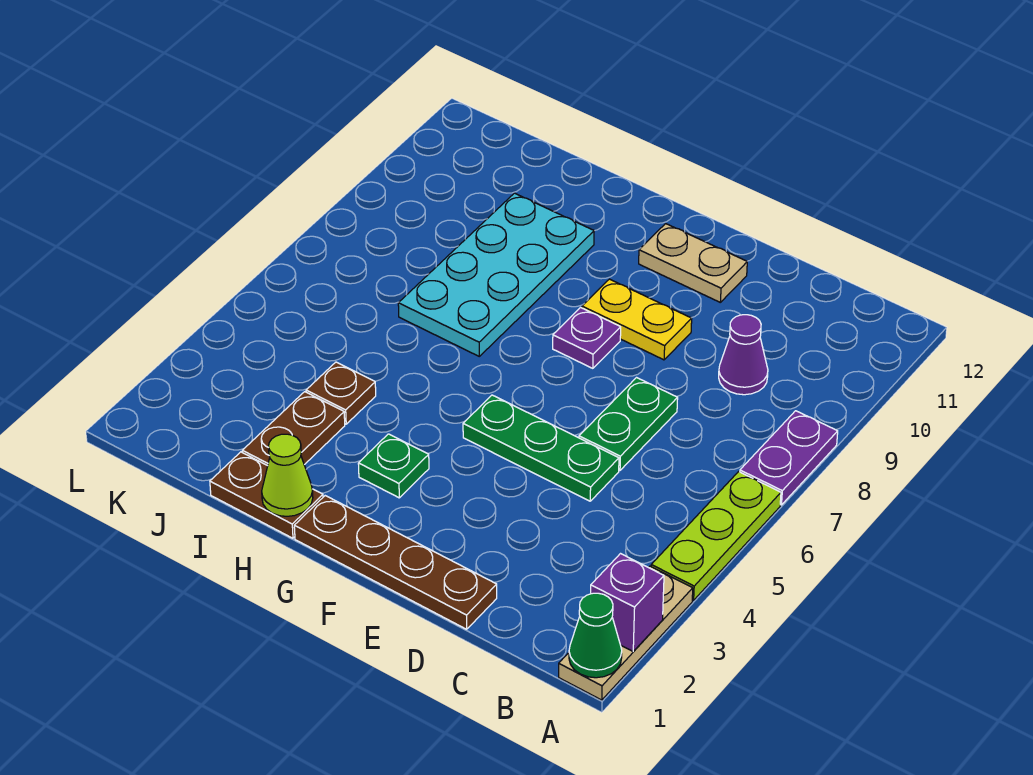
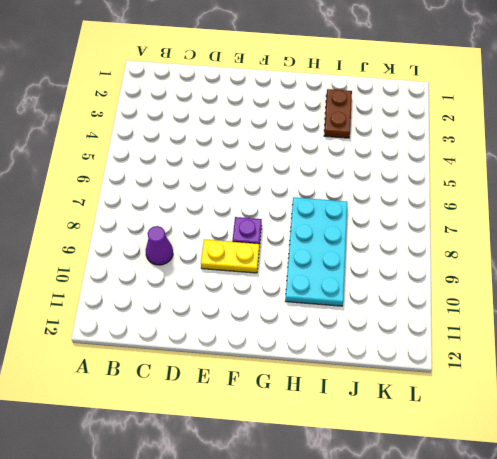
none -> tan plate A1:A3 level 1
none -> lime plate A4:A6 level 1
none -> purple plate A7:A8 level 1

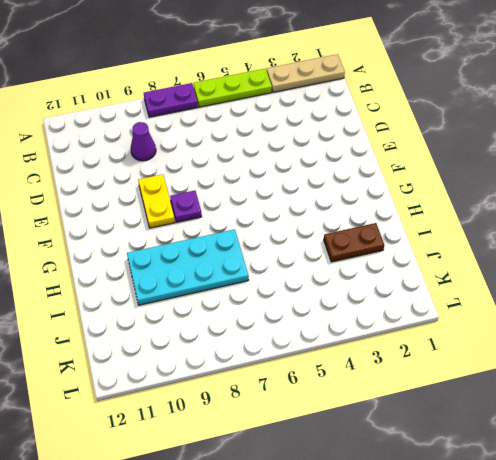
none -> brown plate D1:G1 level 1
none -> green plate D5:F5 level 1
none -> green plate D6:D7 level 1

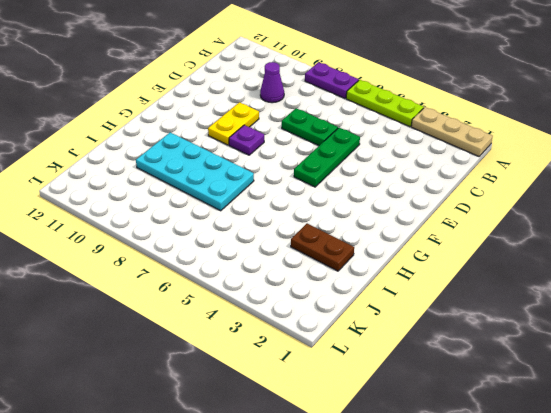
none -> brown plate D1:G1 level 1
none -> tan plate E11:F11 level 1
none -> green plate G3 level 1

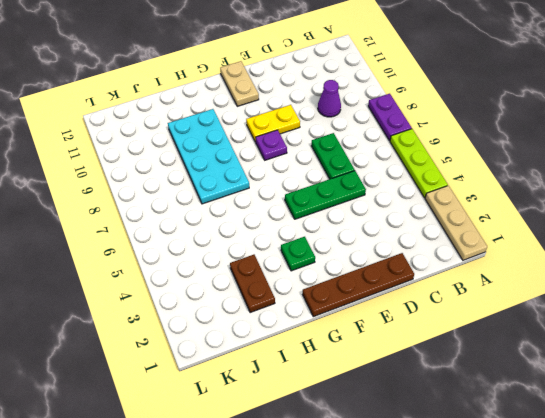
tan plate F11:F12 level 1 -> tan plate E11:F11 level 1
none -> brown plate H1:I1 level 1
none -> brown plate I4 level 1
none -> green cone A1 level 2

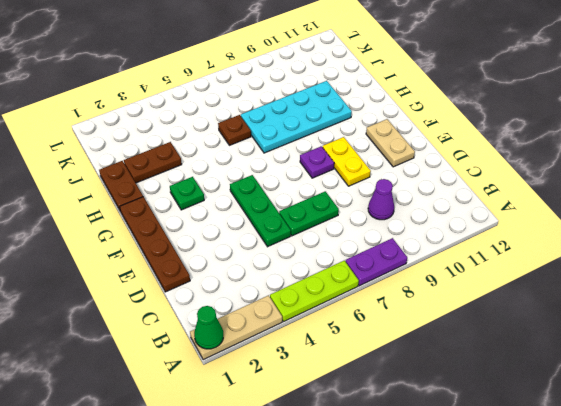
brown plate I6 level 1 -> brown plate I4 level 1
none -> purple brick A2 level 2
none -> lime cone H1 level 2

